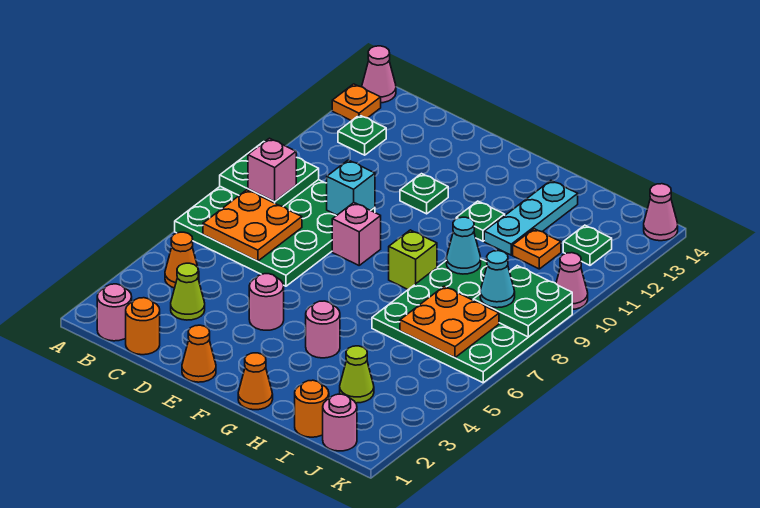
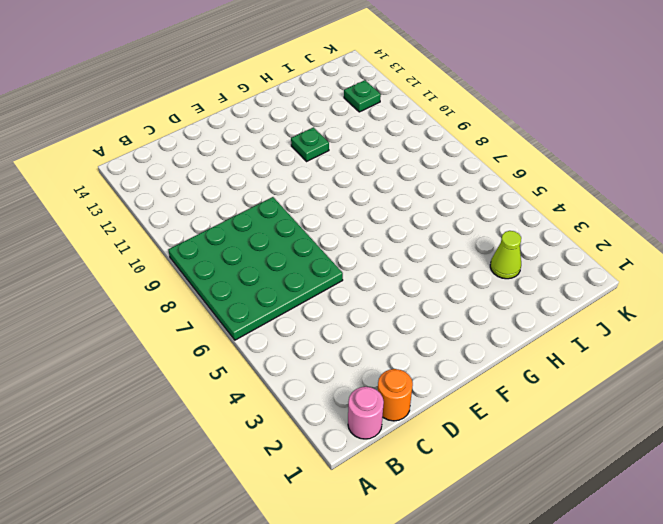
none -> orange plate A13 level 1
none -> pink cone A14 level 1
none -> orange cone B4 level 1
none -> green plate B12 level 1

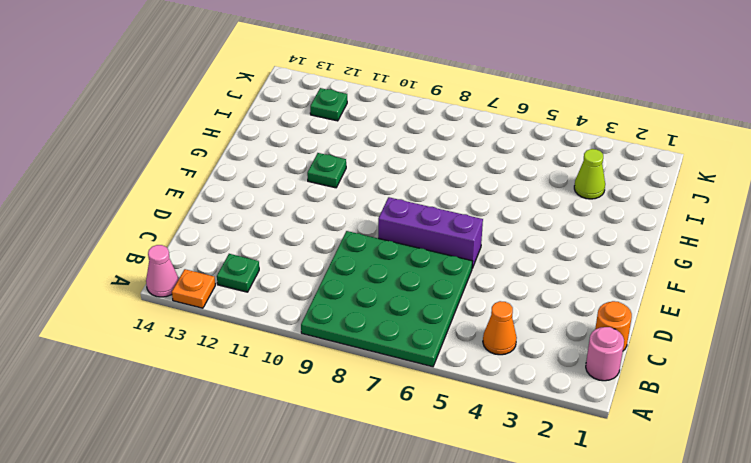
purple brick E6:E8 level 1 -> pink brick E8 level 1
none -> lime cone C3 level 1
none -> orange cone E1 level 1
none -> pink round brick E4 level 1
none -> green plate E11 level 1

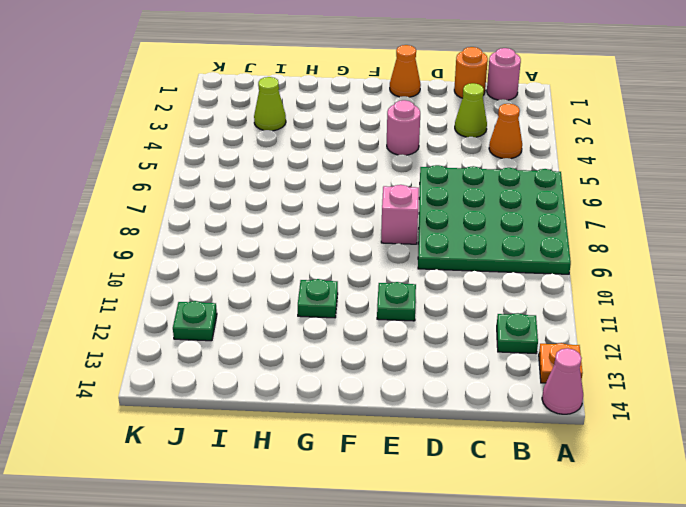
none -> orange cone G1 level 1
none -> pink round brick G4 level 1
none -> lime brick G8 level 1
none -> green plate H6:K9 level 1

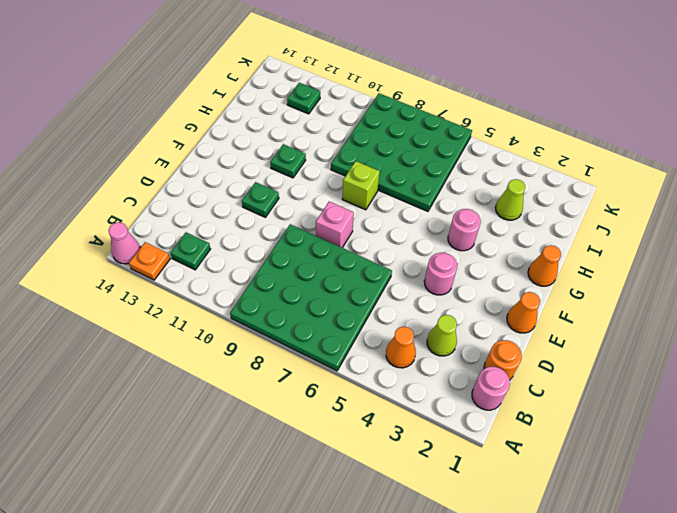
none -> cyan plate H11:H13 level 1
none -> orange round brick I1 level 1
none -> orange plate I11 level 1
none -> pink round brick J1 level 1

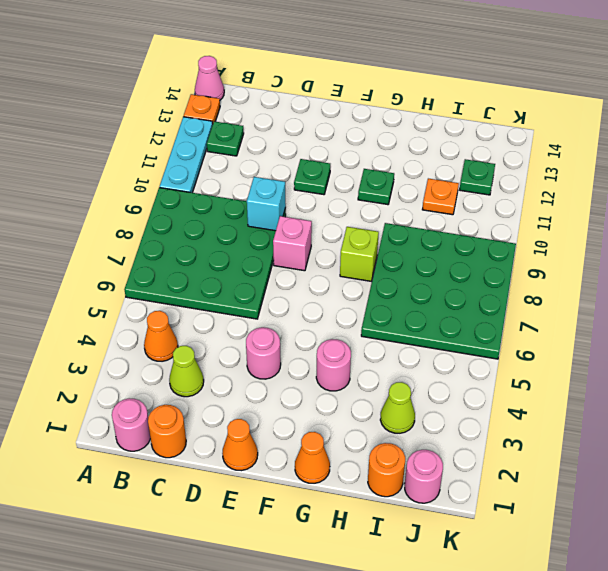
cyan plate A10:A12 level 1 -> cyan plate H11:H13 level 1
none -> pink cone K10 level 1
none -> pink cone K14 level 1
none -> green plate A8:B9 level 2
none -> orange plate B6:C7 level 2

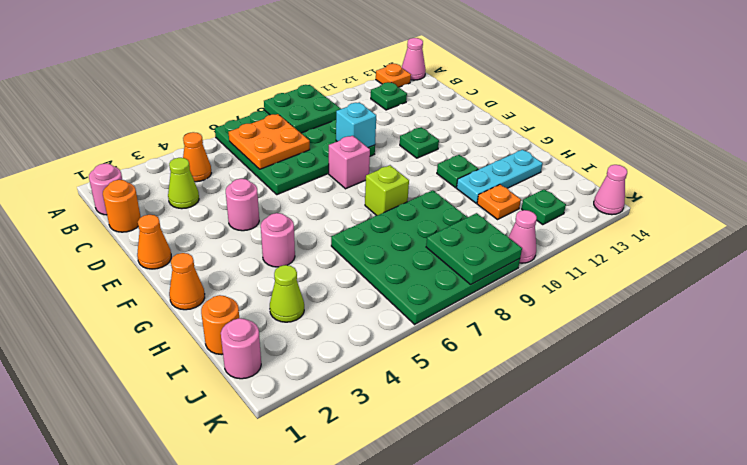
none -> cyan cone H9 level 2
none -> orange plate I6:J7 level 2
none -> pink brick B8 level 3
none -> cyan cone J8 level 3

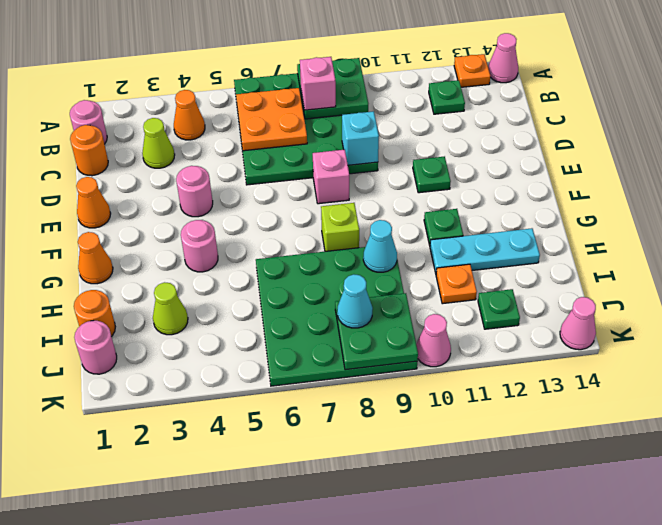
none -> orange plate I6:J7 level 2

